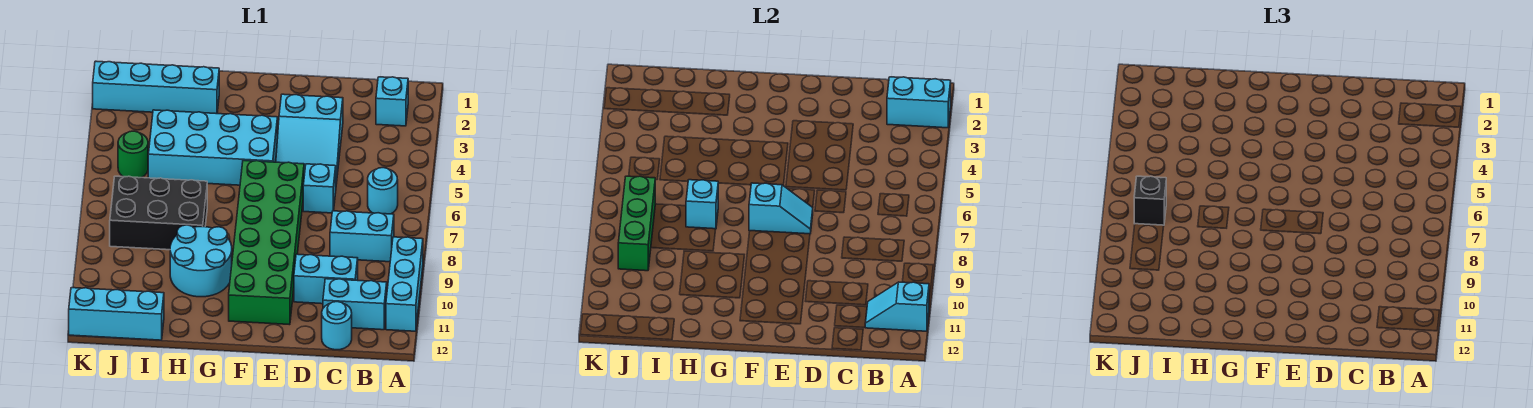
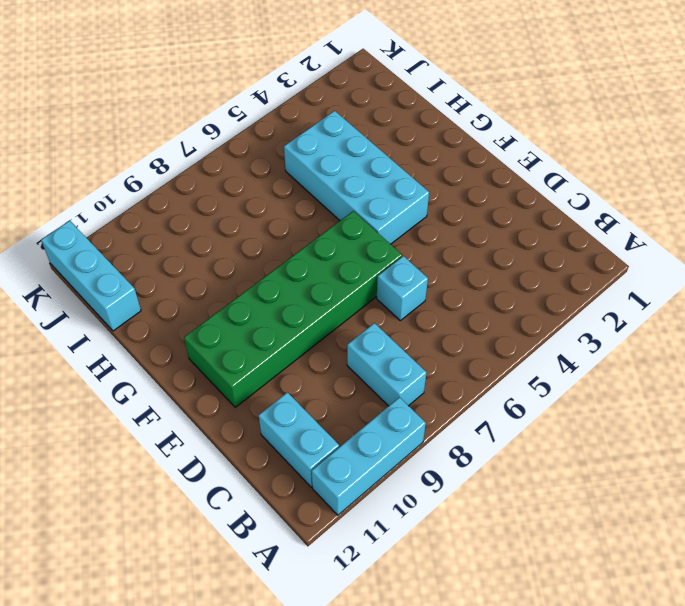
none -> cyan brick B2 level 1
none -> cyan round brick B6 level 1
none -> cyan brick C10:D10 level 1

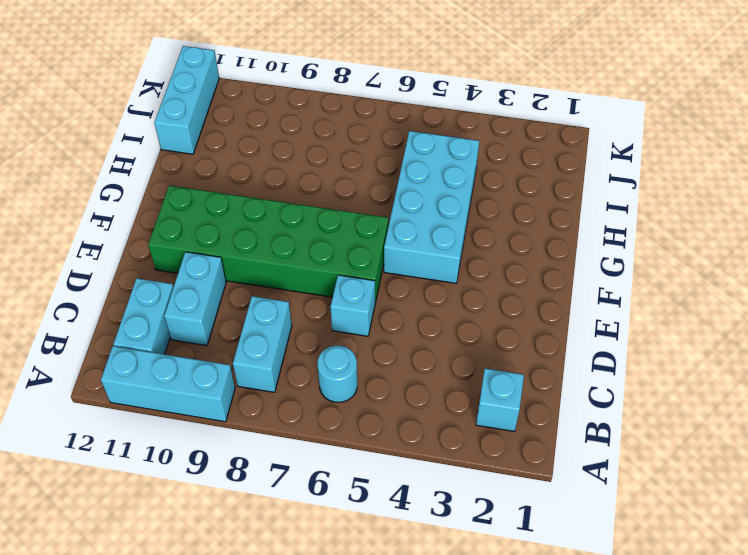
none -> cyan round brick C12 level 1
none -> cyan slope D3:E5 level 1 top 3
none -> cyan round brick G9:H10 level 1

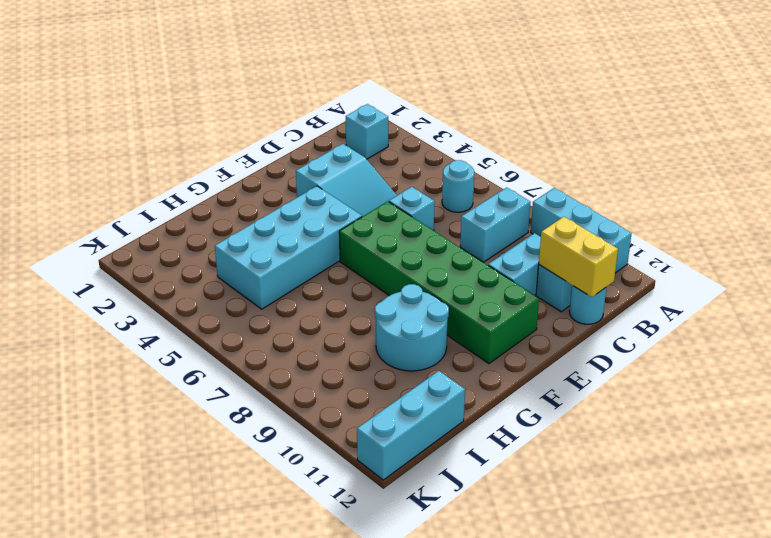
yellow brick C11:C12 level 2 -> none
none -> cyan brick H2:K2 level 1
none -> black brick H7:J8 level 1
none -> green round brick J5 level 1

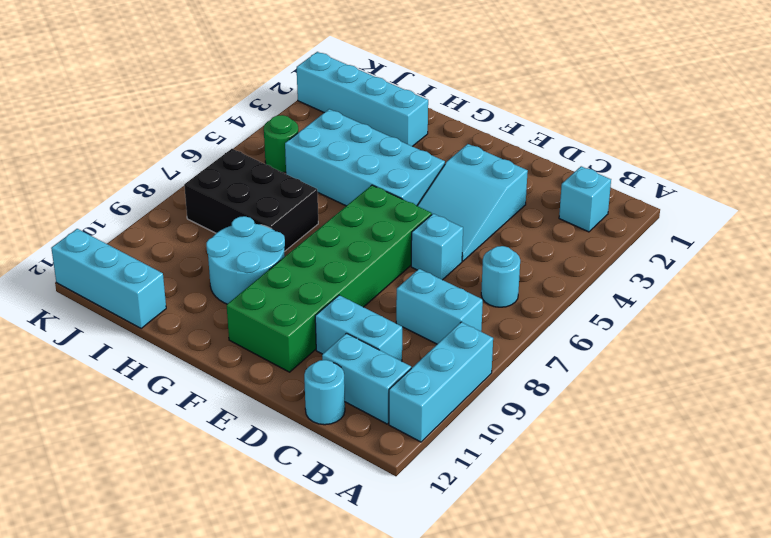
none -> cyan brick A2:B2 level 2
none -> cyan slope A11:B11 level 2 top A
none -> cyan slope E7:F7 level 2 top F

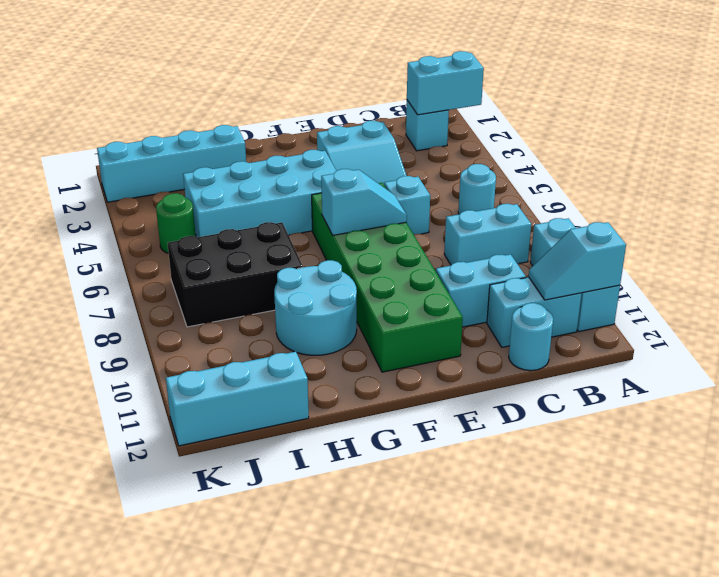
none -> cyan brick H7 level 2
none -> green brick J7:J9 level 2
none -> black brick J7 level 3

